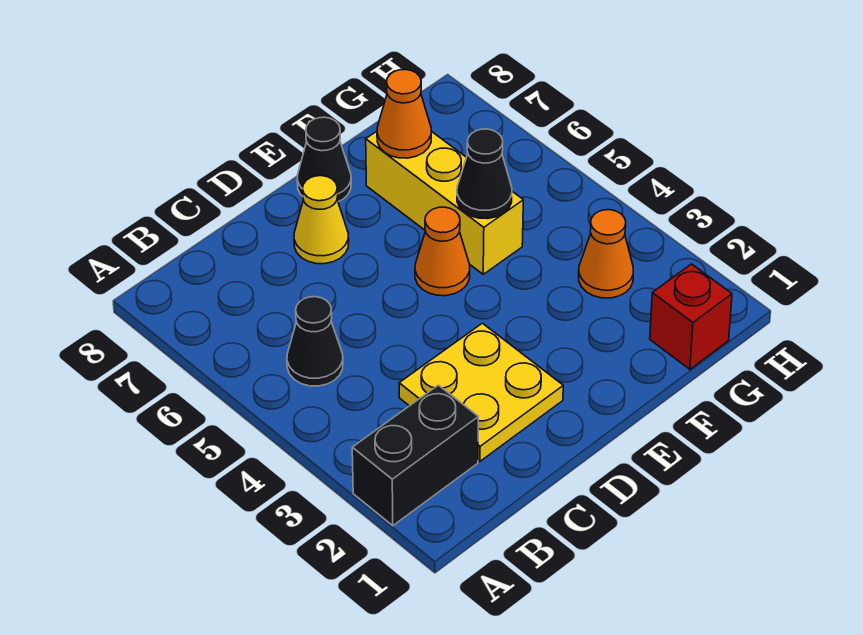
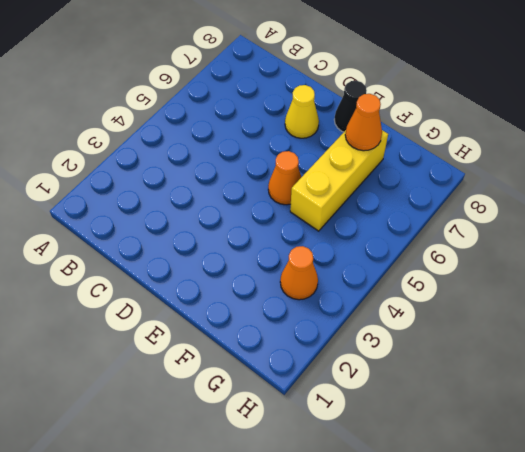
none -> black brick A2:B2 level 1
none -> black cone B5 level 1

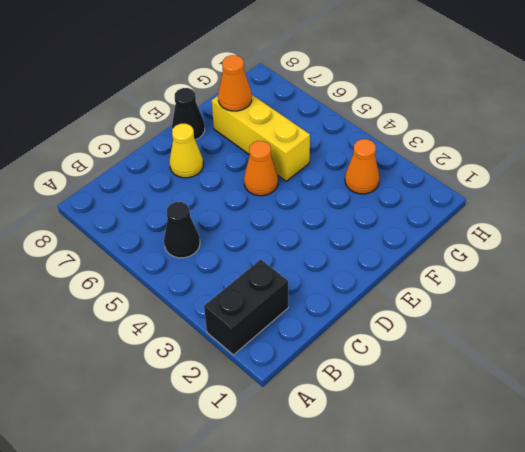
none -> yellow plate C2:D3 level 1
none -> red brick G1 level 1

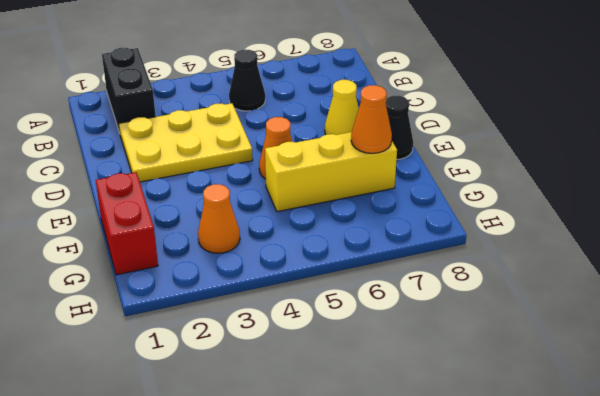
yellow plate C2:D4 level 1 -> yellow plate C2:D3 level 1
red brick F1:G1 level 1 -> red brick G1 level 1
none -> black cone F5 level 2

